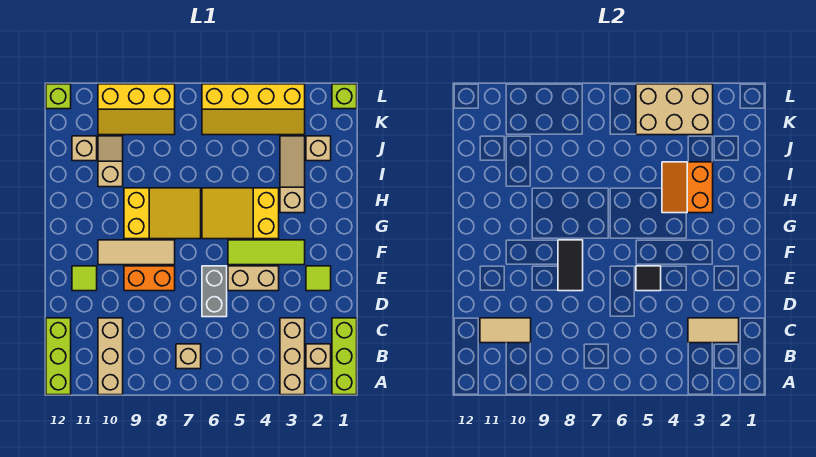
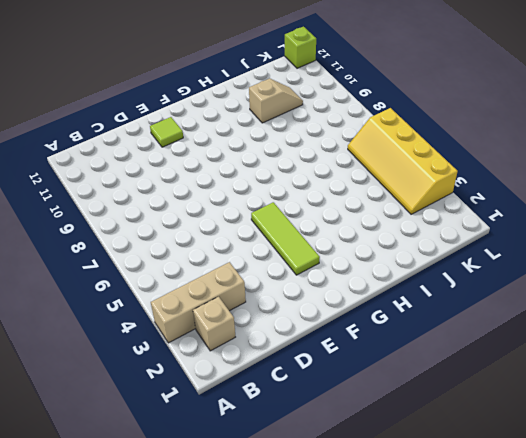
none -> lime brick A1:C1 level 1
none -> tan brick A10:C10 level 1
none -> lime brick A12:C12 level 1

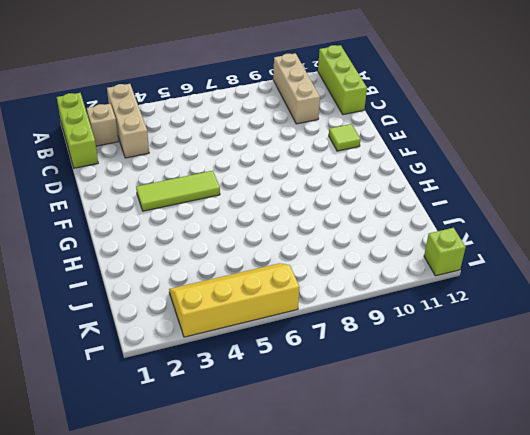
none -> tan brick B7 level 1
none -> grey brick D6:E6 level 1
none -> lime tile E2 level 1

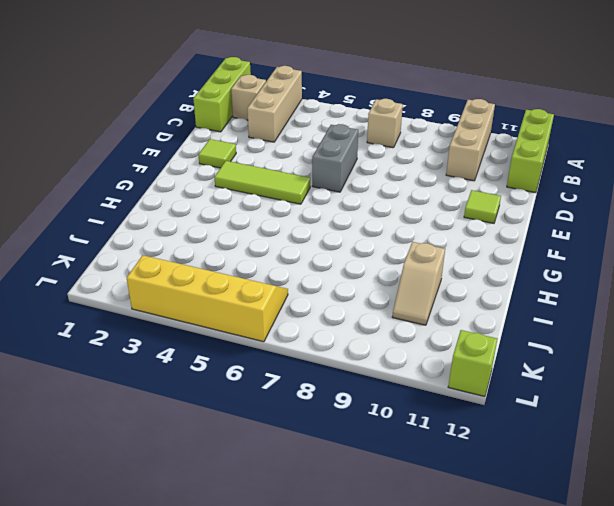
none -> tan brick E4:E5 level 1
none -> orange brick E8:E9 level 1
none -> tan tile F8:F10 level 1

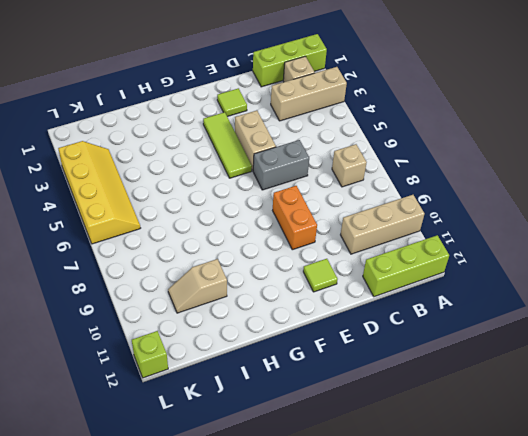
none -> tan tile F8:F10 level 1
none -> yellow slope G4:H6 level 1 top 4
none -> yellow slope G7:H9 level 1 top 9

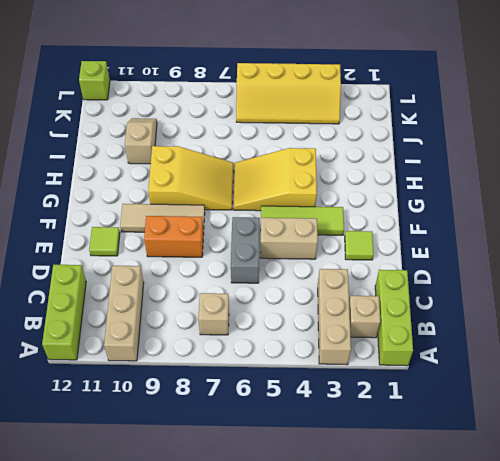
none -> tan slope H3:J3 level 1 top H
none -> tan brick J2 level 1
none -> tan brick J11 level 1

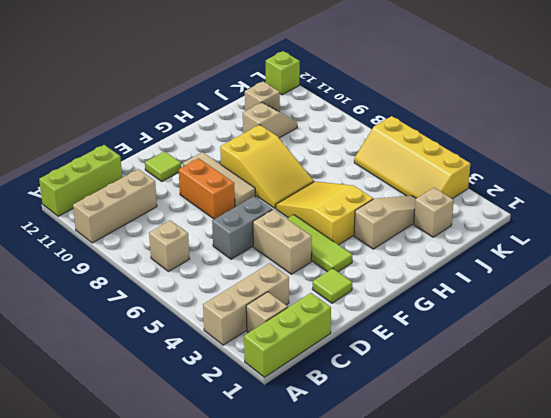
none -> yellow slope K8:L10 level 1 top L
none -> lime brick L1 level 1
none -> tan tile C2:C3 level 2

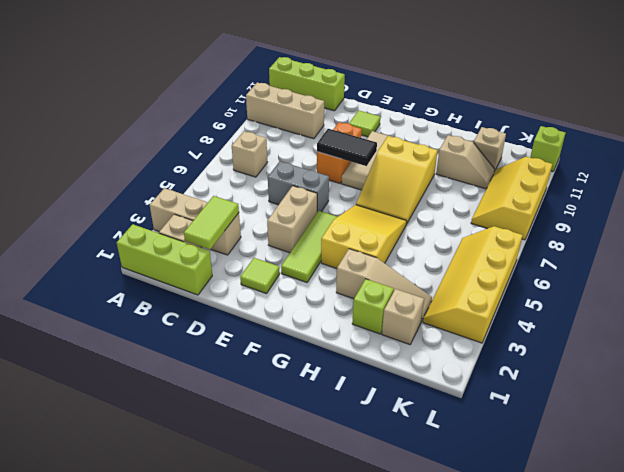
lime tile C2:C3 level 2 -> tan tile C2:C3 level 2
lime brick I2 level 1 -> lime brick L1 level 1
none -> tan tile C10:C11 level 2
none -> black tile E5 level 2
none -> orange slope H3:I4 level 2 top 3

